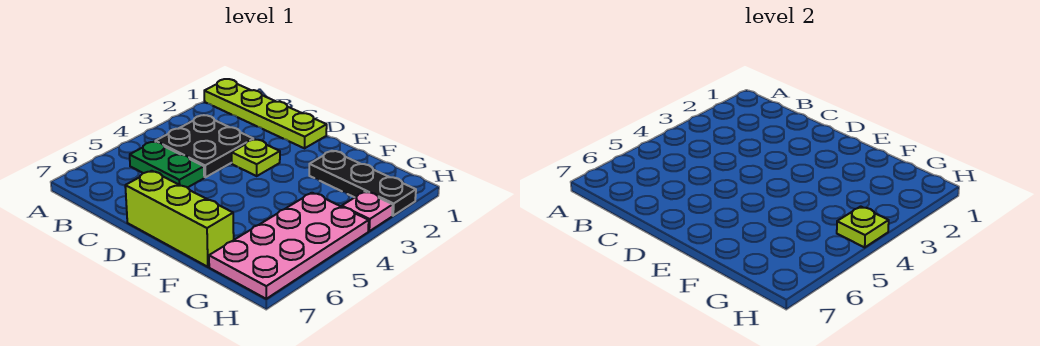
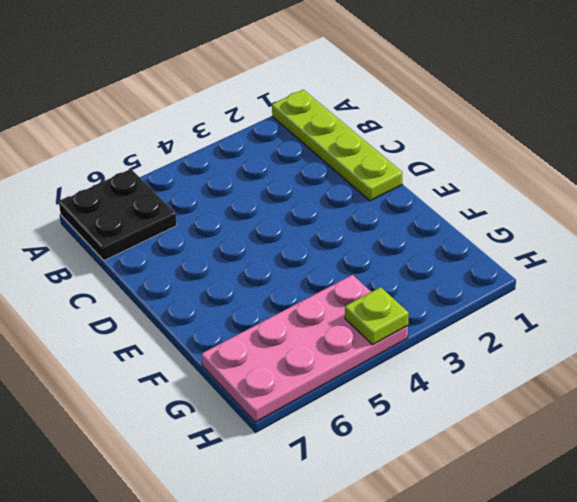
black plate A6:B7 level 1 -> black plate B3:C4 level 1
none -> green plate B5:C5 level 1
none -> lime plate D3 level 1

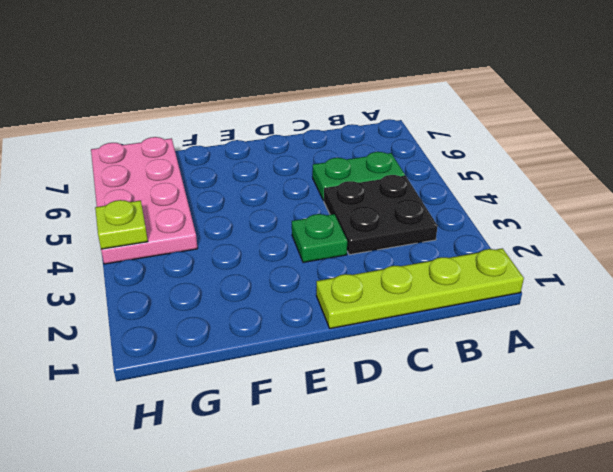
green plate D3 level 1 -> lime plate D3 level 1
none -> lime brick D7:F7 level 1
none -> black plate F2:H2 level 1

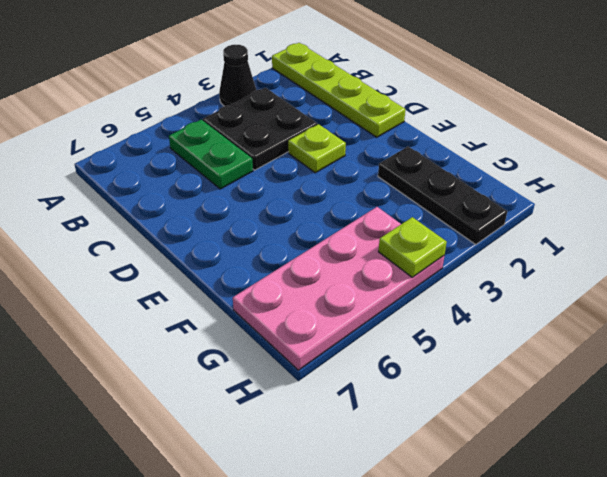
black cone A3 level 1 -> none
none -> lime brick D7:F7 level 1
none -> pink plate H3 level 1

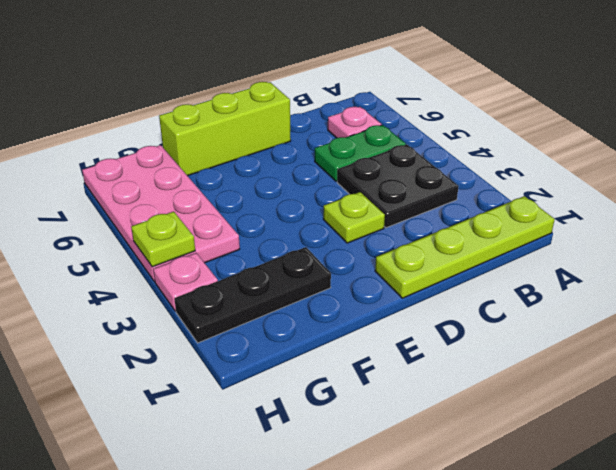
pink plate B6 level 1 -> none

